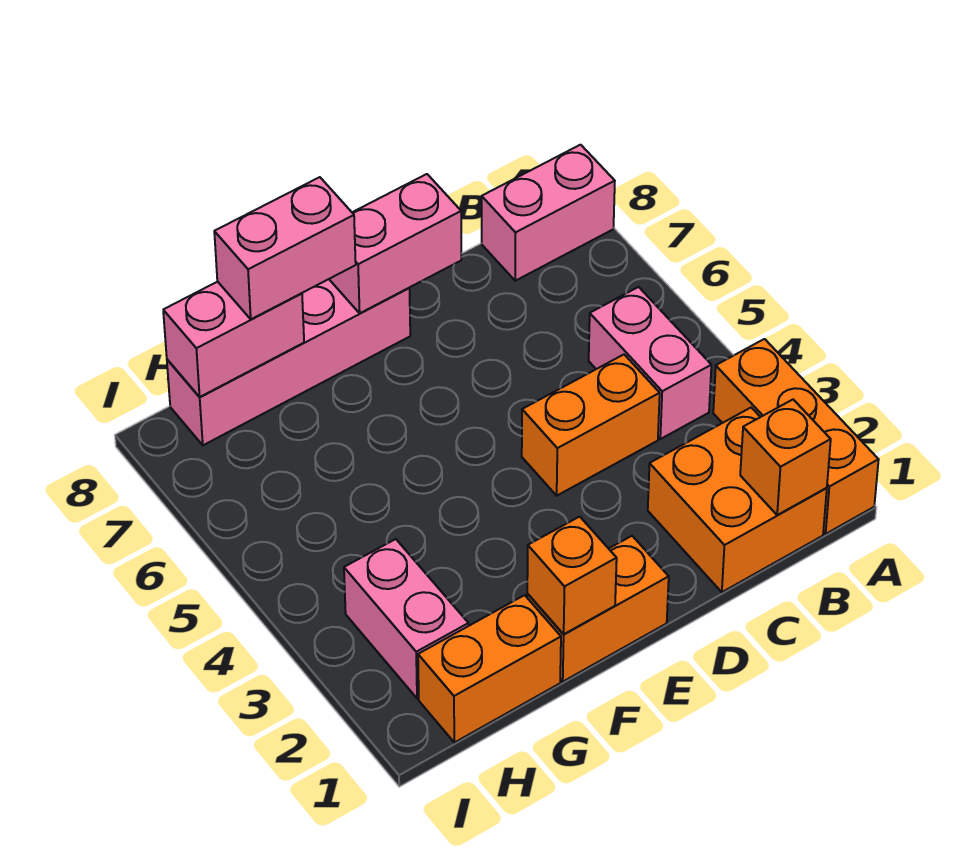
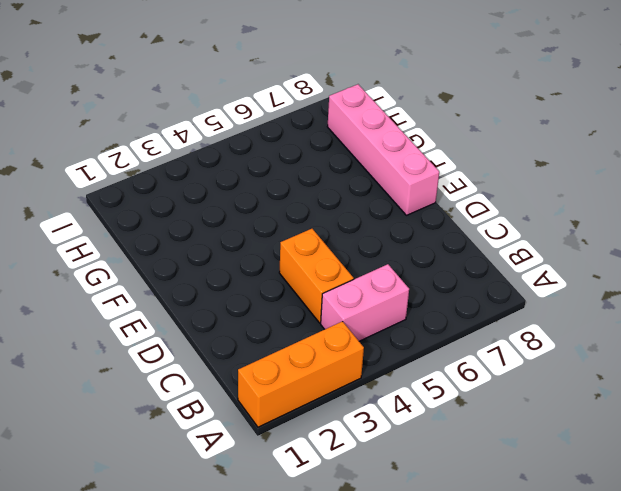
none -> pink brick A8:B8 level 1
none -> orange brick B1:C2 level 1
none -> orange brick E1:F1 level 1

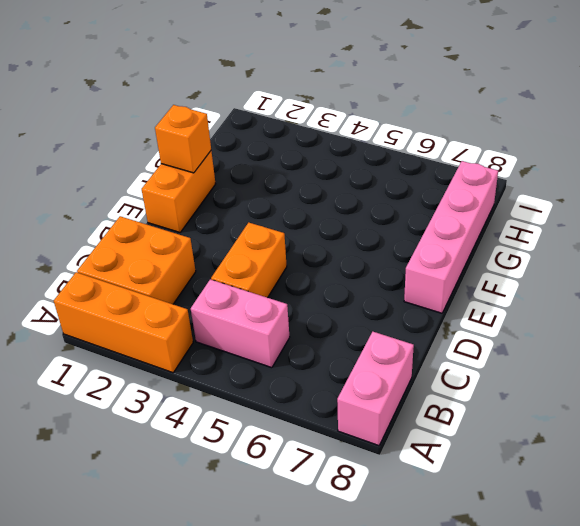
none -> orange brick G1:H1 level 1
none -> pink brick H2:H3 level 1
none -> orange brick B1 level 2

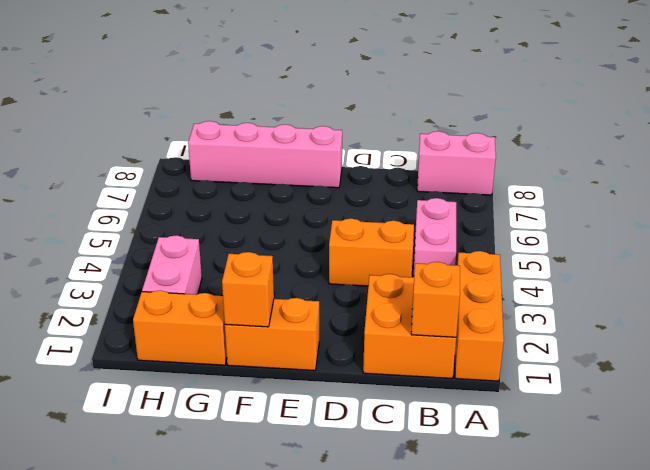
none -> pink brick D8:E8 level 2
none -> pink brick G8:H8 level 2
none -> pink brick F8:G8 level 3

